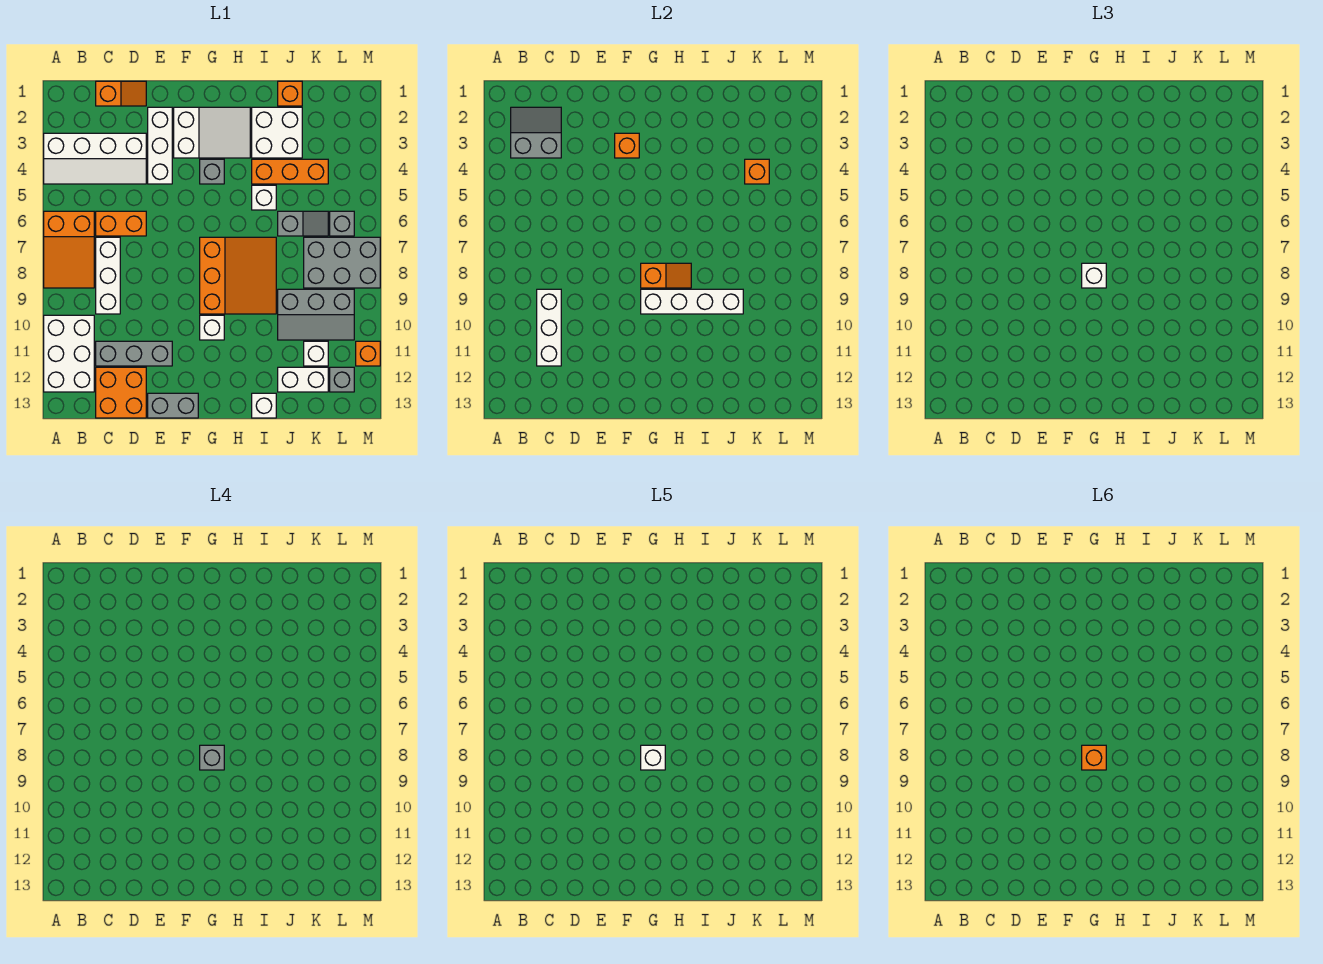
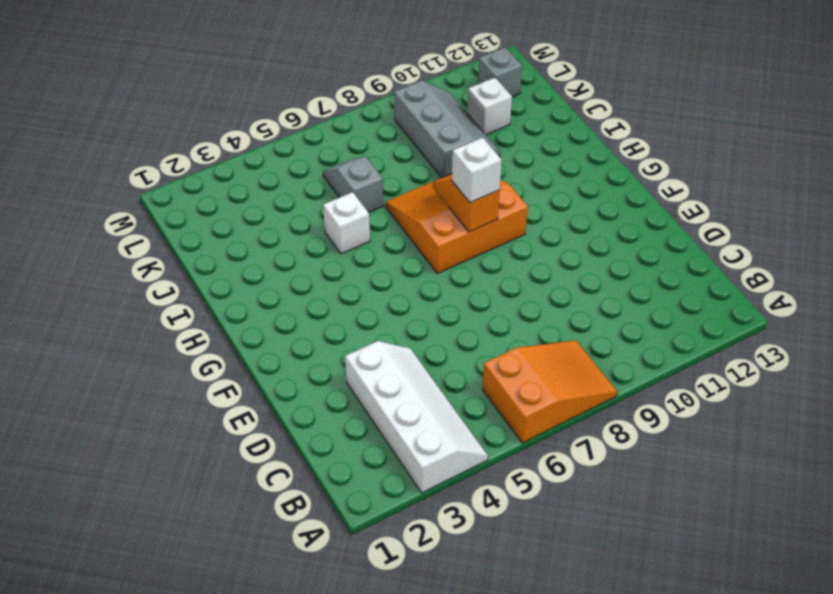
none -> white brick A10:B12 level 1
none -> orange slope C1:D1 level 1 top C
none -> orange brick C6:D6 level 1
none -> white brick C7:C9 level 1

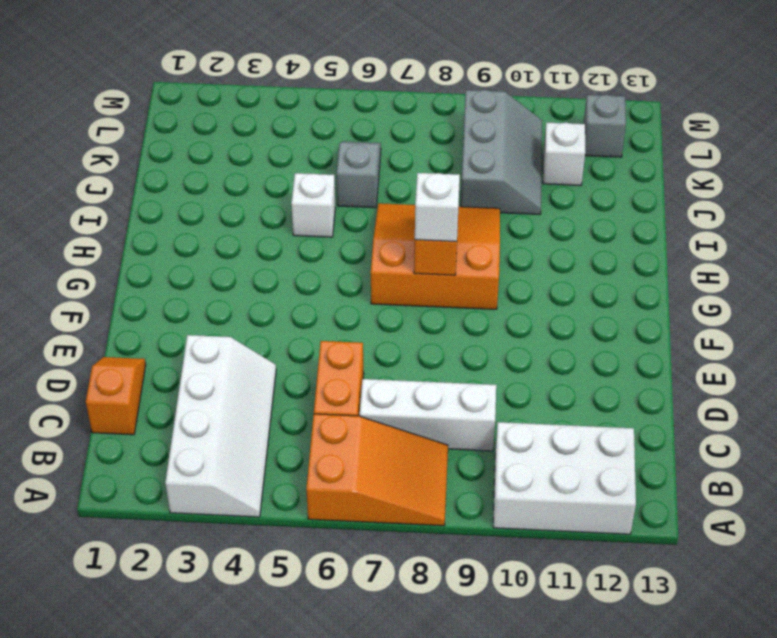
none -> grey brick C11:E11 level 1
none -> orange brick C12:D13 level 1
none -> white brick E2:E4 level 1
none -> grey brick E13:F13 level 1

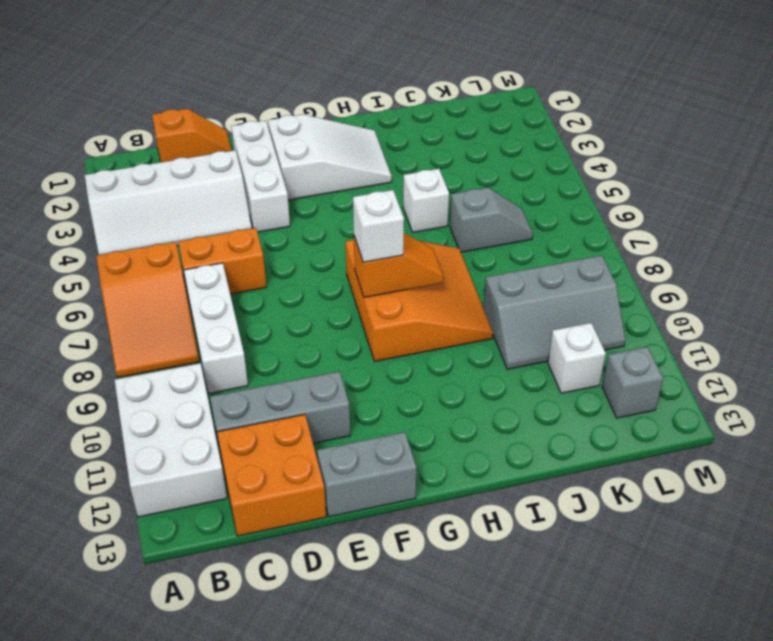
none -> grey brick G4 level 1
none -> white brick G10 level 1
none -> white brick I2:J3 level 1
none -> orange brick I4:K4 level 1

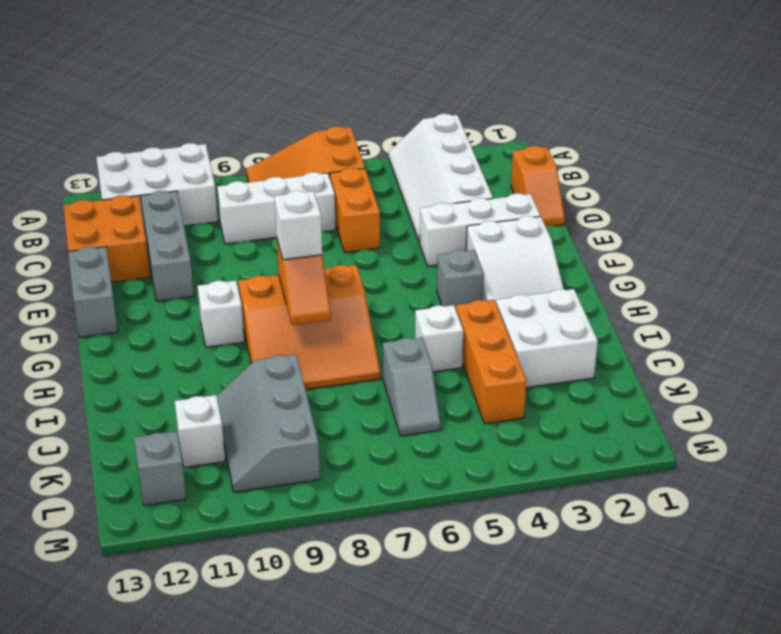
none -> white brick I13 level 1
none -> orange brick J1 level 1
none -> white brick J12:K12 level 1
none -> grey brick K7:M8 level 1

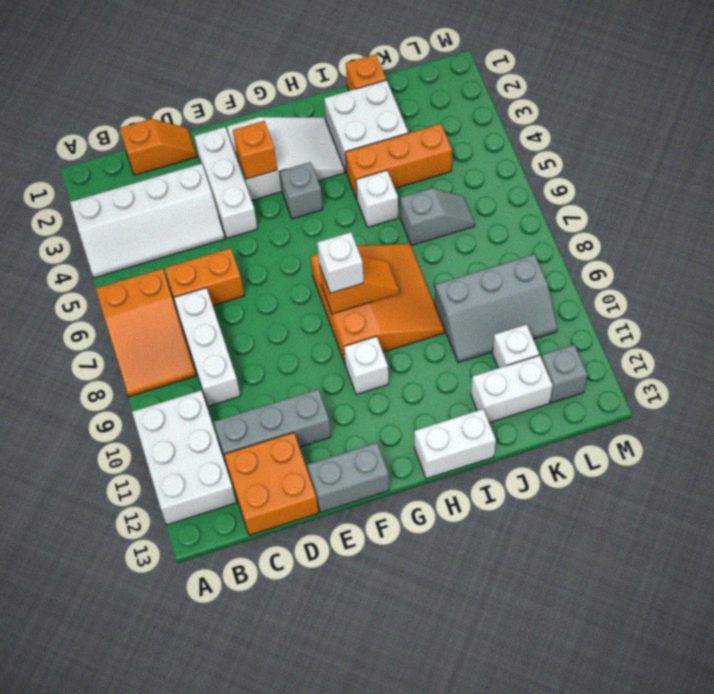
white brick H13:I13 level 1 -> white brick I13 level 1
none -> grey brick K7:M8 level 1
none -> grey brick L6 level 1
none -> orange brick M11 level 1
none -> grey slope B2:C3 level 2 top 3

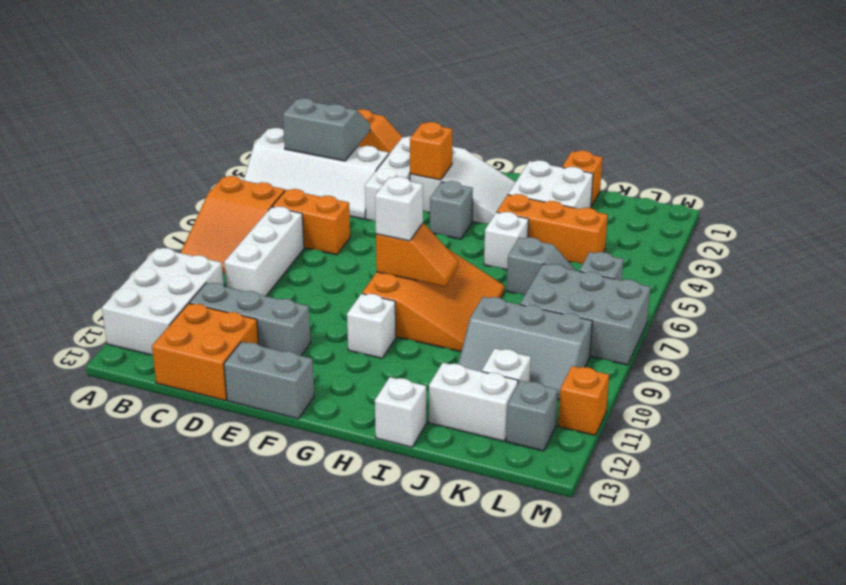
none -> white brick C9:C11 level 2
none -> white brick G9:J9 level 2
none -> orange brick K4 level 2
none -> grey brick G8 level 4

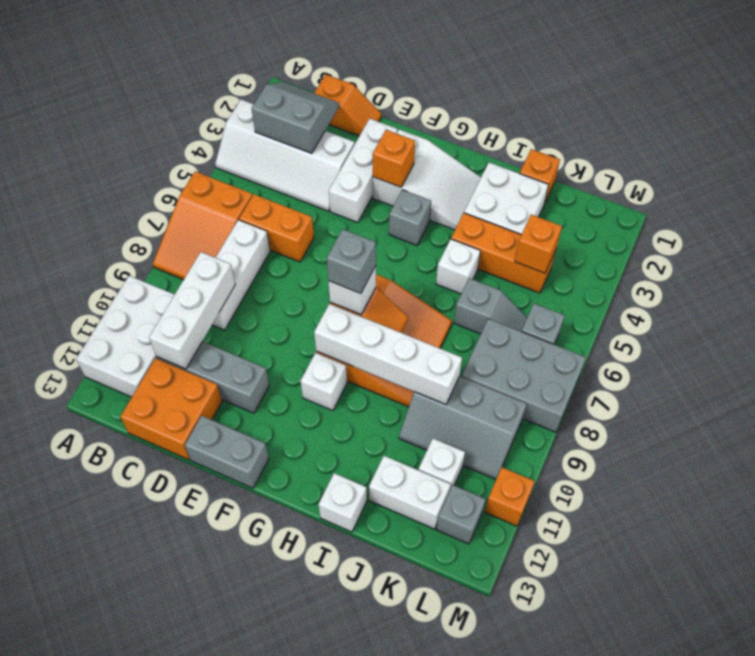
none -> white brick G8 level 5
none -> orange brick G8 level 6

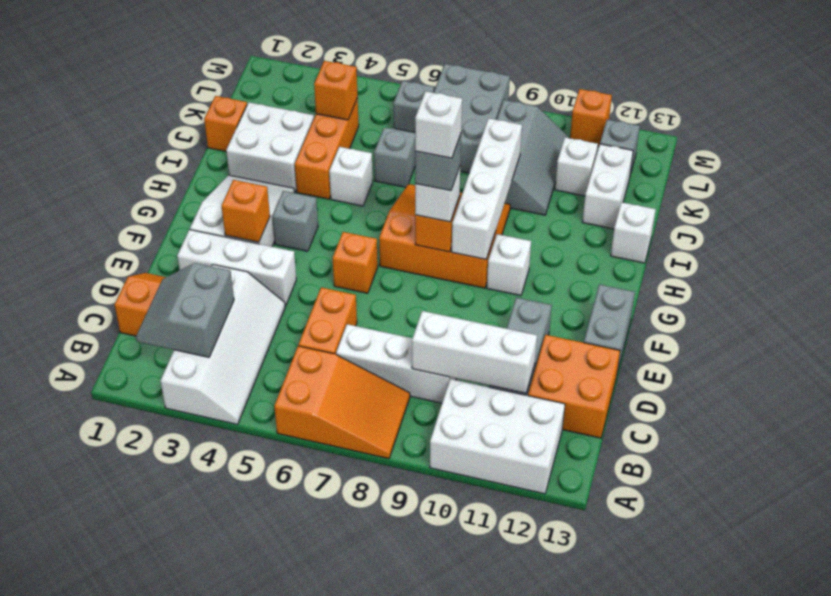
orange brick F6 level 1 -> orange brick G8 level 6

